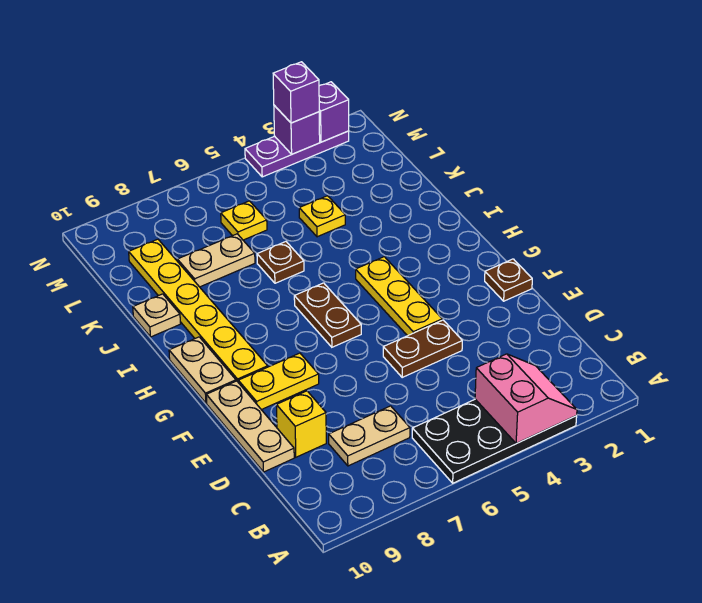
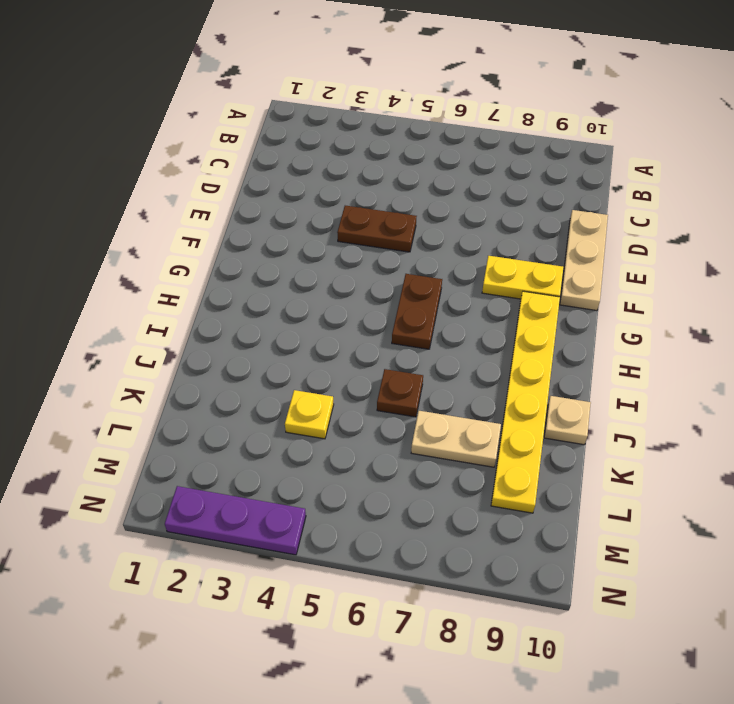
none -> black plate A3:B6 level 1
none -> tan plate C7:C8 level 1
none -> yellow brick D9 level 1

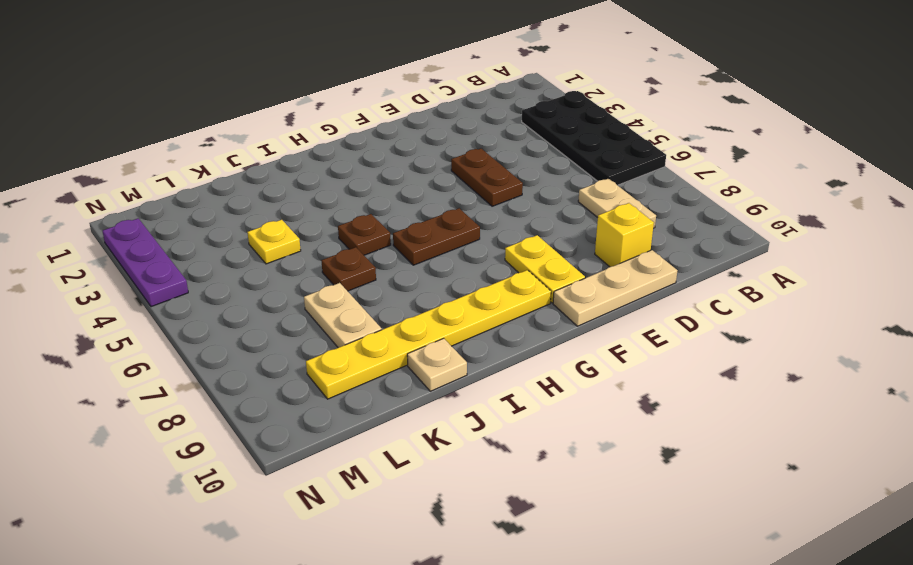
brown plate I5 level 1 -> brown plate F1 level 1
none -> yellow plate F4:H4 level 1
none -> tan plate G10:H10 level 1
none -> yellow plate L6 level 1

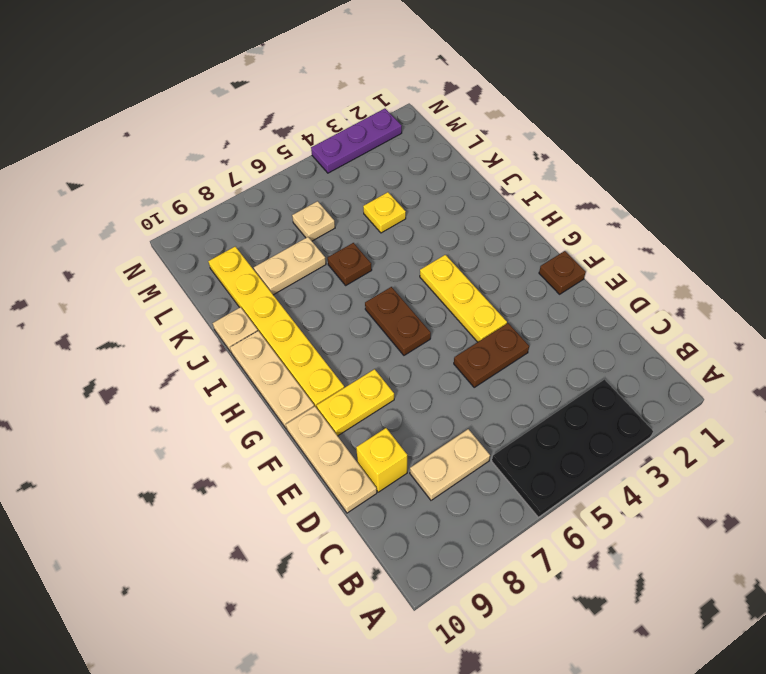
tan plate G10:I10 level 1 -> tan plate G10:H10 level 1
tan plate L6 level 1 -> yellow plate L6 level 1
none -> pink slope A3:B4 level 2 top 4
none -> purple brick N2 level 2
none -> purple brick N3 level 2

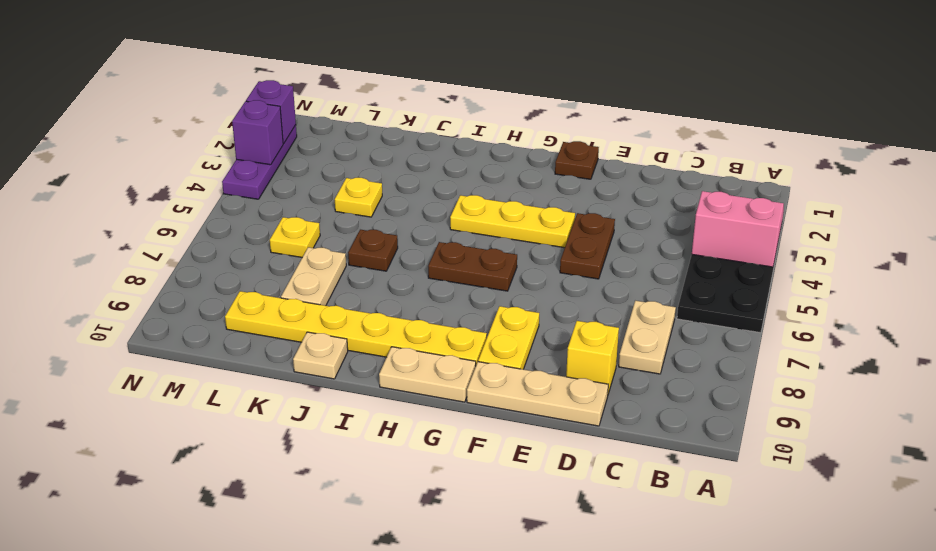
none -> purple brick N3 level 3

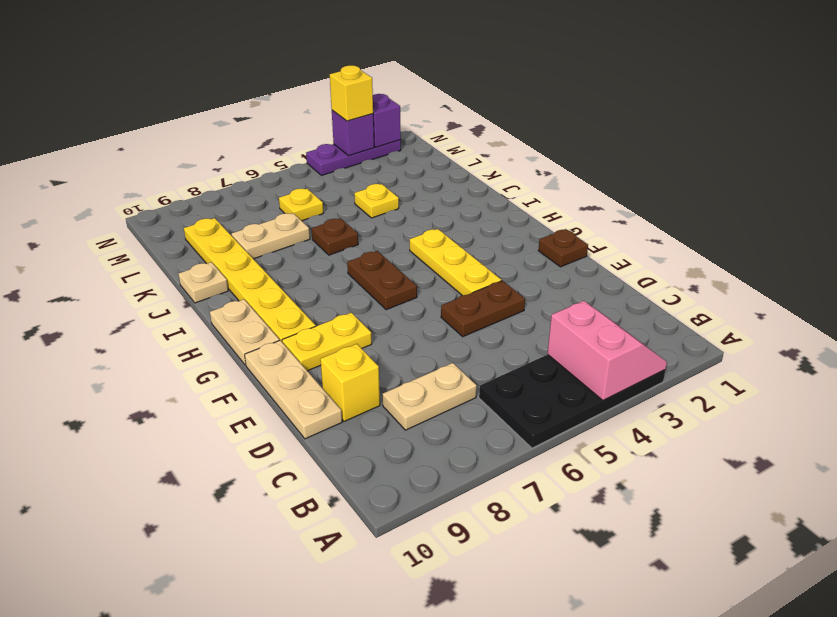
yellow brick N3 level 3 -> purple brick N3 level 3

